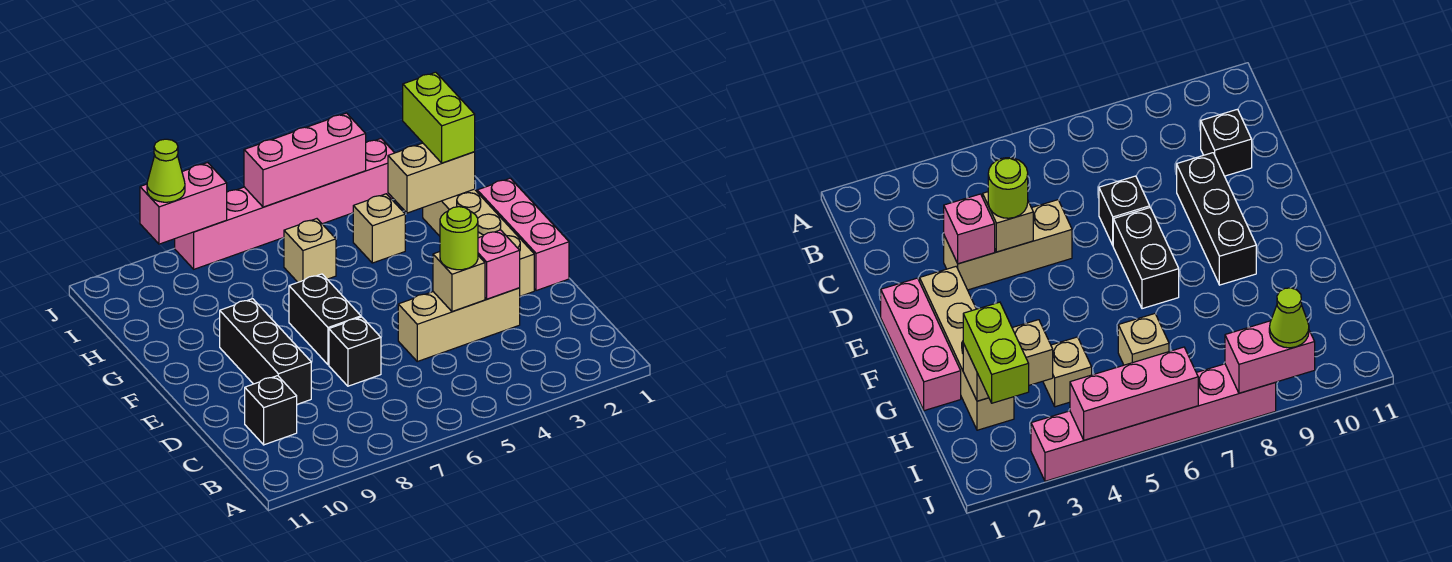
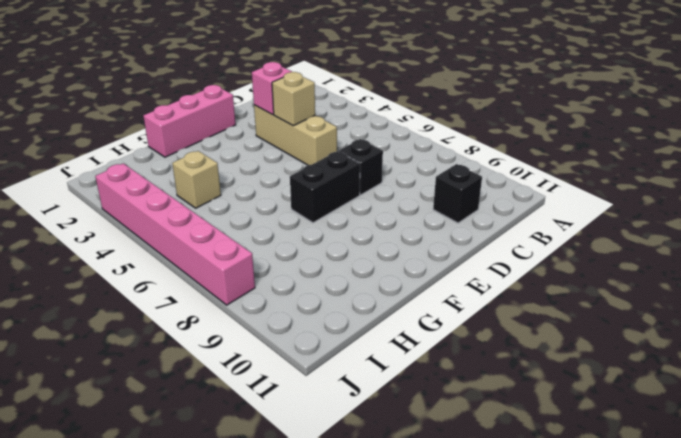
none -> black brick D9:F9 level 1
none -> tan brick E2:H2 level 1
none -> tan brick H6 level 1

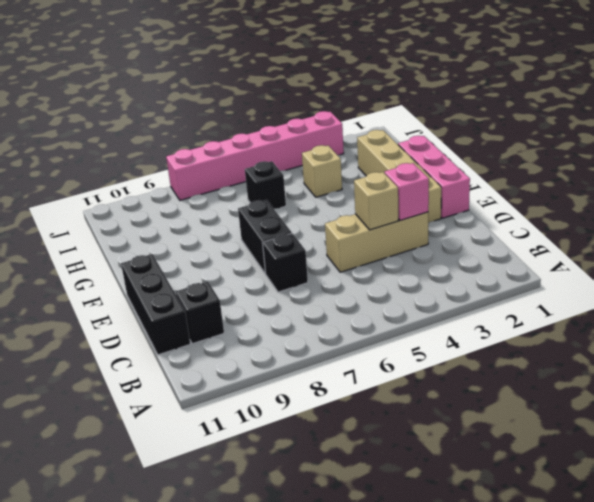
black brick C11:E11 level 1 -> black brick D9:F9 level 1
black brick H6 level 1 -> tan brick H6 level 1
none -> tan brick H2:H3 level 2
none -> pink brick J4:J6 level 2
none -> pink brick J8:J9 level 2

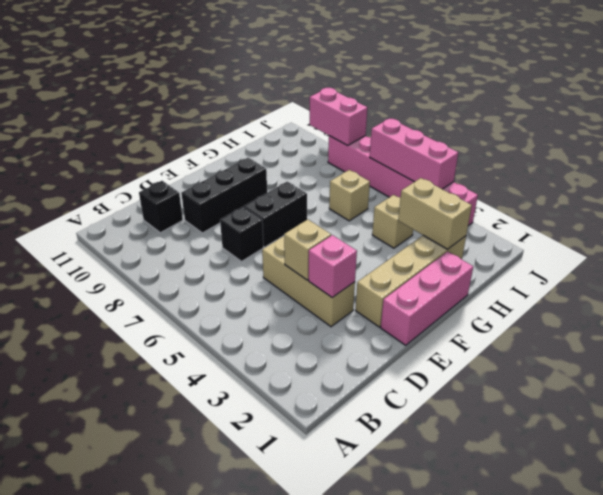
none -> lime round brick D4 level 3
none -> lime brick H2:I2 level 3
none -> lime cone J9 level 3

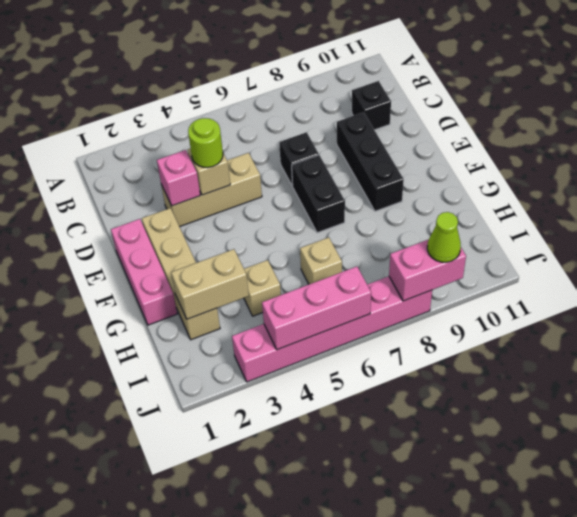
none -> lime brick H2:I2 level 3

